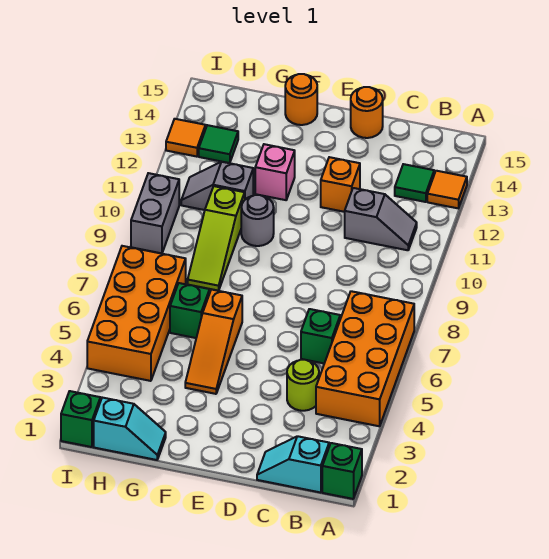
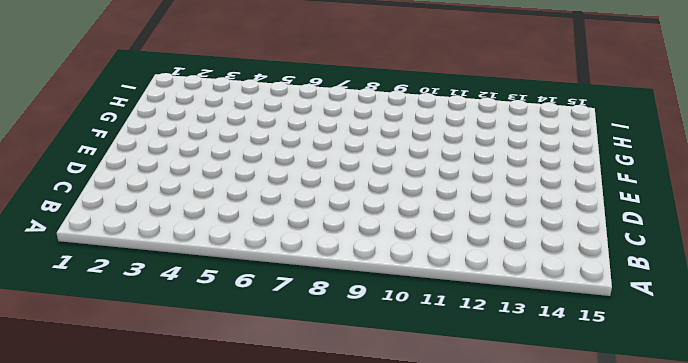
none -> green brick A1 level 1
none -> orange brick A4:B7 level 1
none -> orange tile A13 level 1

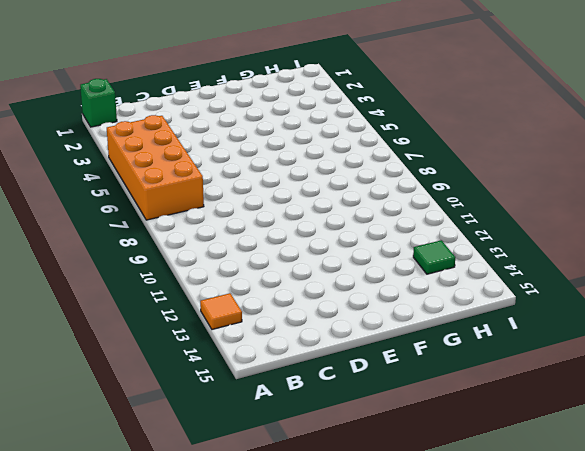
none -> cyan slope B1:C1 level 1 top B
none -> grey slope B11:C11 level 1 top C
none -> green tile B13 level 1

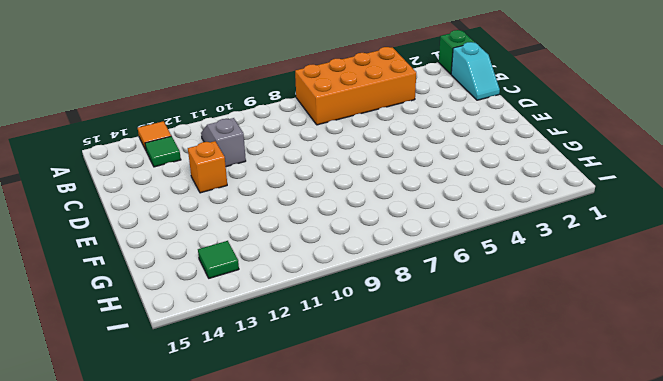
none -> lime round brick C4 level 1
none -> green brick C6 level 1
none -> orange round brick D15 level 1

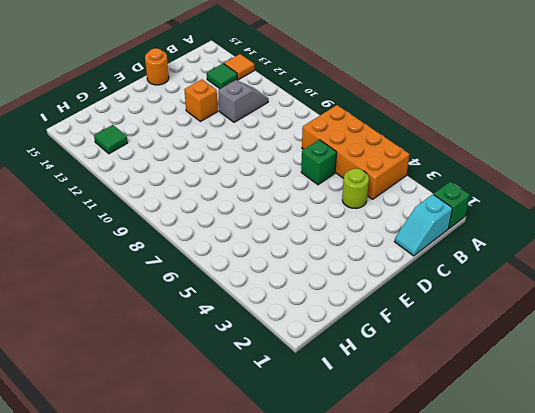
none -> orange slope F4:F6 level 1 top 6
none -> grey round brick F10 level 1
none -> pink brick F12 level 1

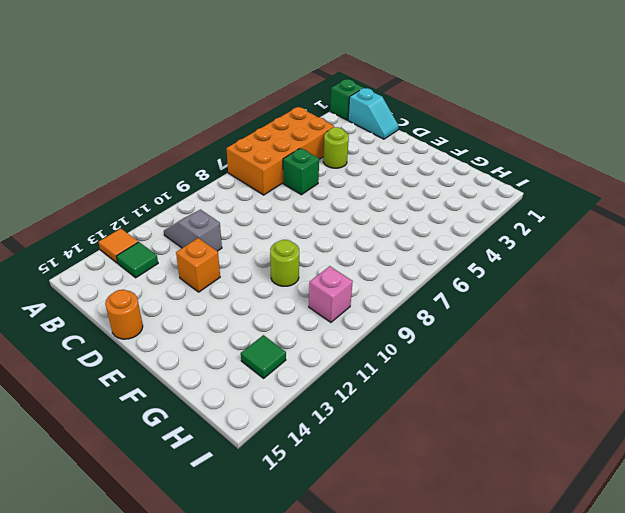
lime round brick F10 level 1 -> grey round brick F10 level 1
pink brick H10 level 1 -> pink brick F12 level 1
none -> orange slope F4:F6 level 1 top 6
none -> orange round brick F15 level 1
none -> cyan slope G1:H1 level 1 top H

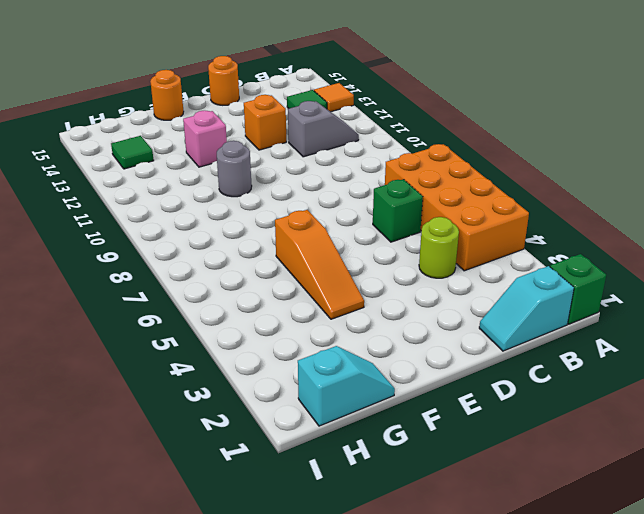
none -> green brick G6 level 1
none -> lime slope G8:G10 level 1 top 10
none -> grey slope G11:H11 level 1 top G

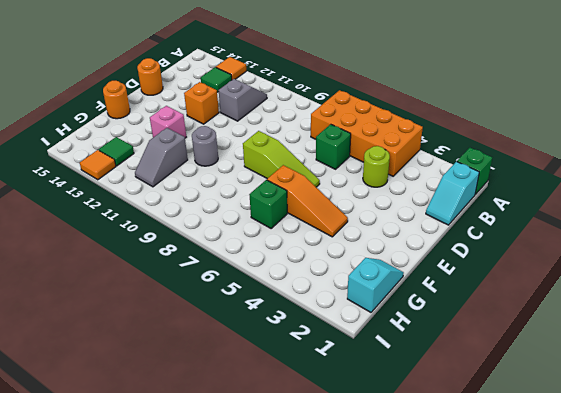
lime slope E6:E8 level 1 top 8 -> lime slope G8:G10 level 1 top 10
none -> orange brick H4:I7 level 1
none -> green brick I1 level 1
none -> grey brick I9:I10 level 1

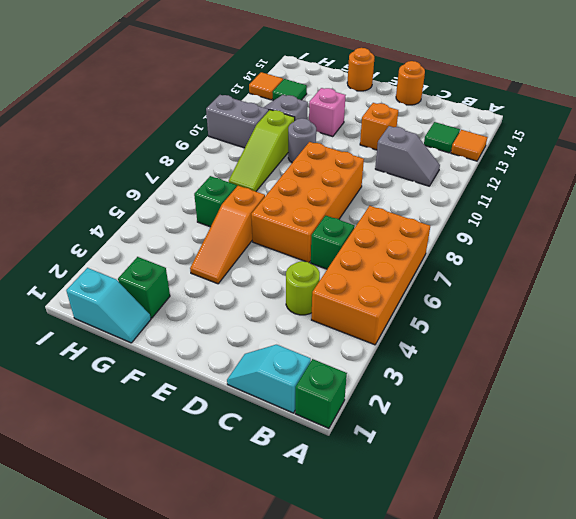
orange brick D6:E9 level 1 -> orange brick H4:I7 level 1
green brick G2 level 1 -> green brick I1 level 1
grey brick H10:I10 level 1 -> grey brick I9:I10 level 1

